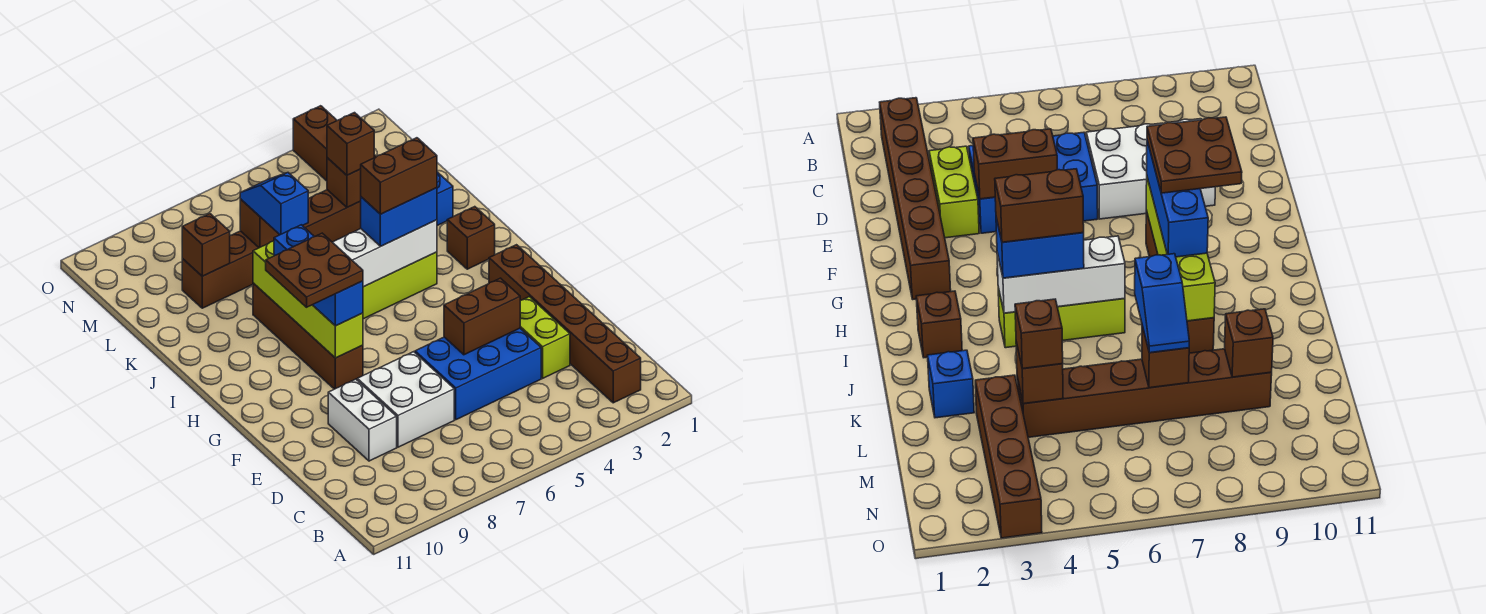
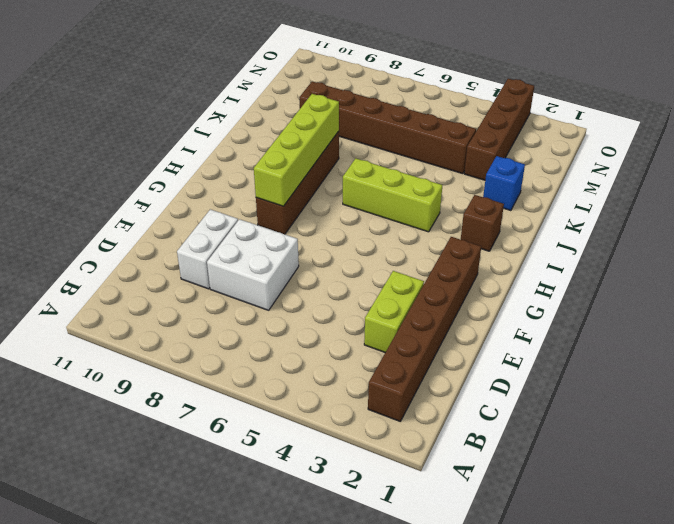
none -> blue brick D4:E6 level 1
none -> brown brick E4:E5 level 2
none -> white brick I4:I6 level 2

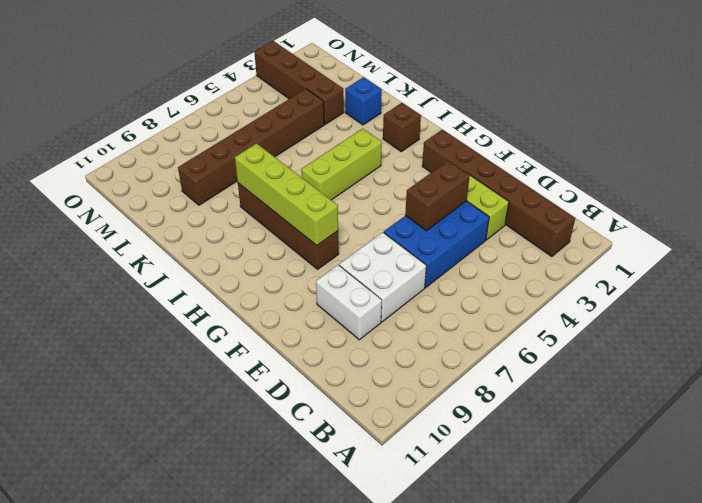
none -> white brick I4:I6 level 2
none -> brown brick L4 level 2
none -> brown brick L7 level 2

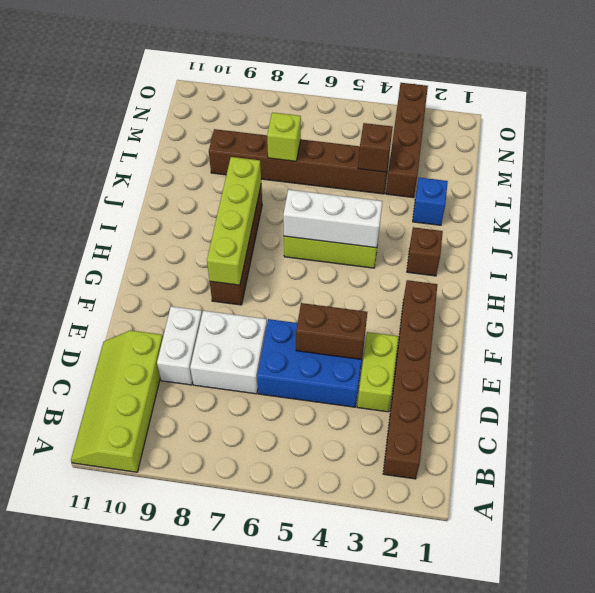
lime slope A10:D11 level 1 top 10 -> none
lime brick L7 level 2 -> brown brick L7 level 2
none -> brown brick L9 level 2
none -> blue brick G8:I8 level 3
none -> blue brick I4:I5 level 3

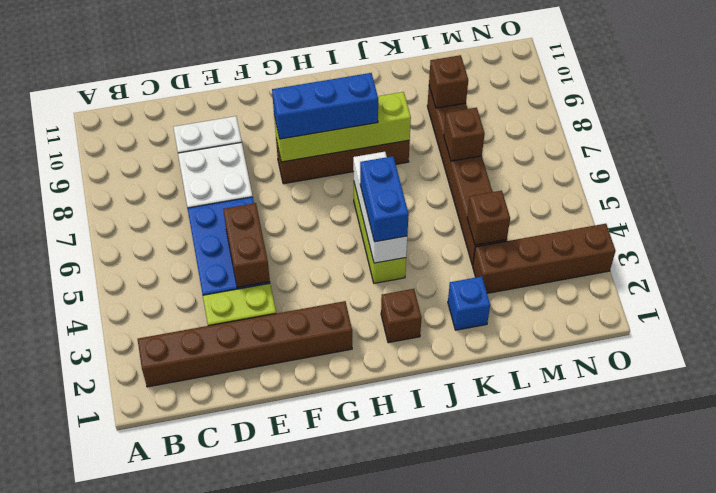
none -> blue slope K7:L7 level 3 top K
none -> brown brick L4 level 3
none -> brown plate G8:H9 level 4

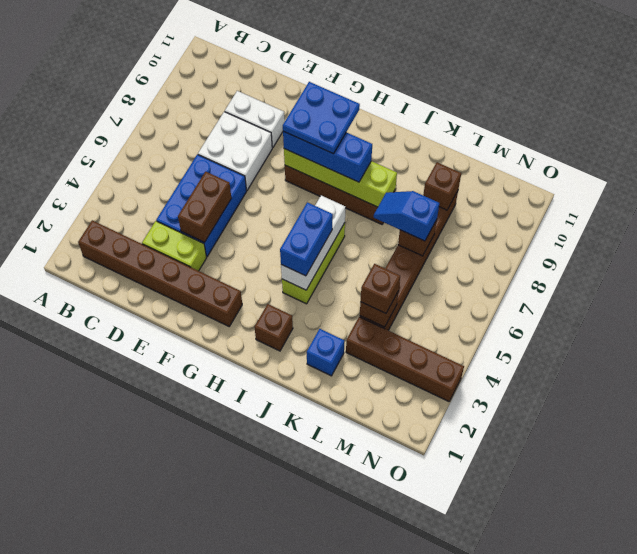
blue plate G8:H9 level 4 -> brown plate G8:H9 level 4
blue slope K7:L7 level 3 top L -> blue slope K7:L7 level 3 top K
none -> brown brick I4:I5 level 4

